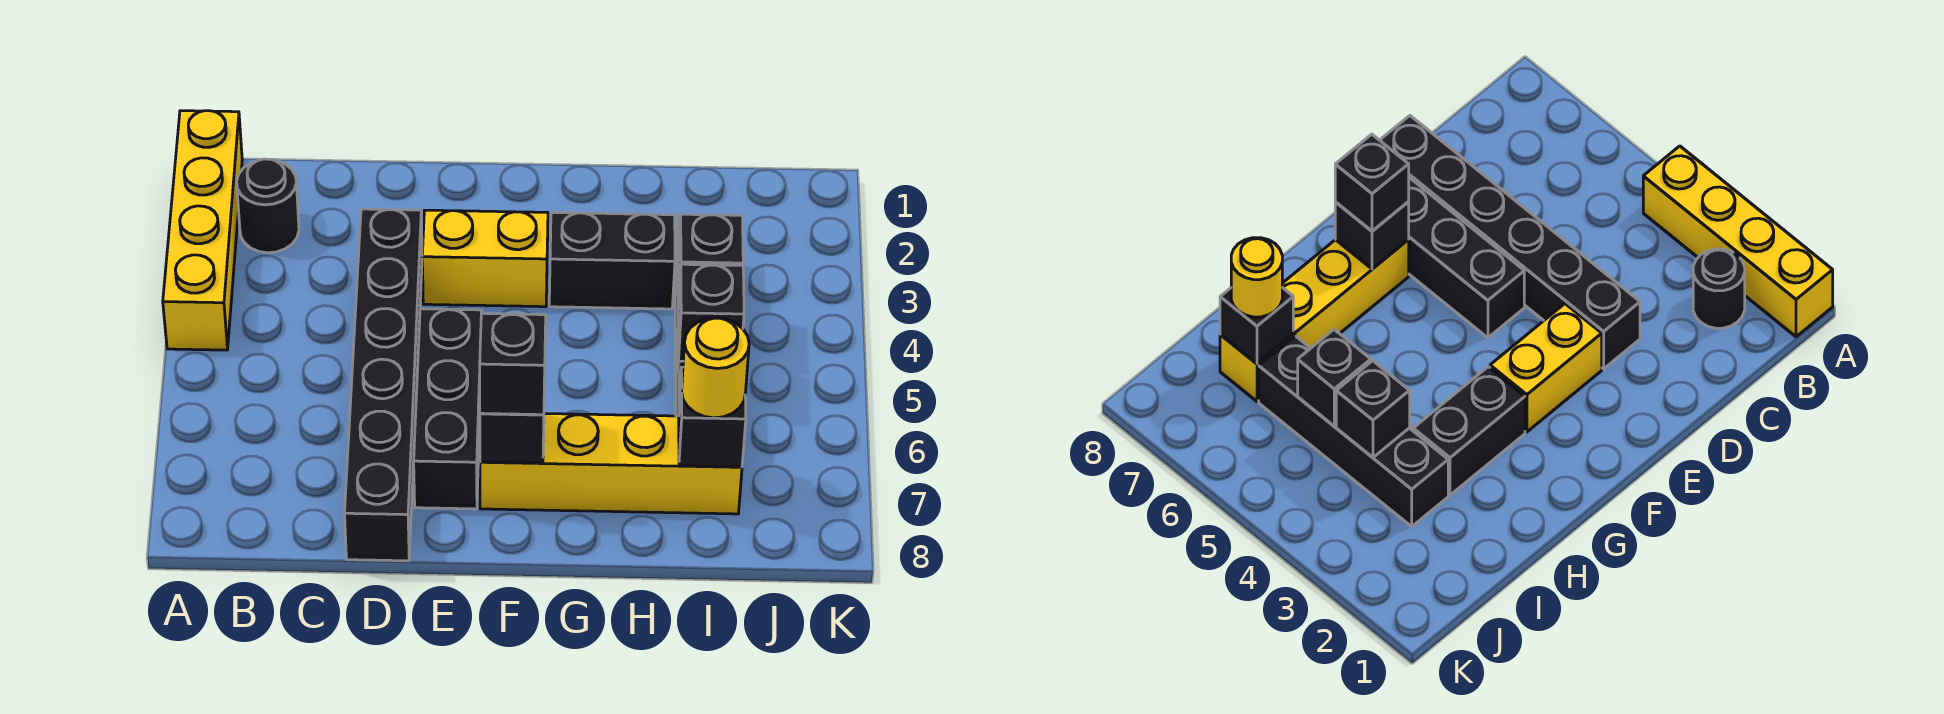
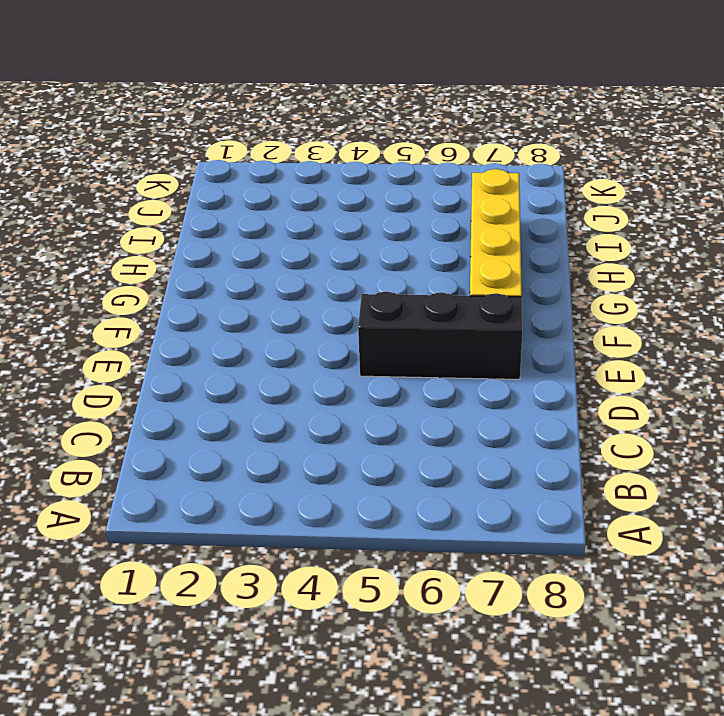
none -> yellow brick A1:A4 level 1
none -> black round brick B2 level 1
none -> black brick D3:D8 level 1

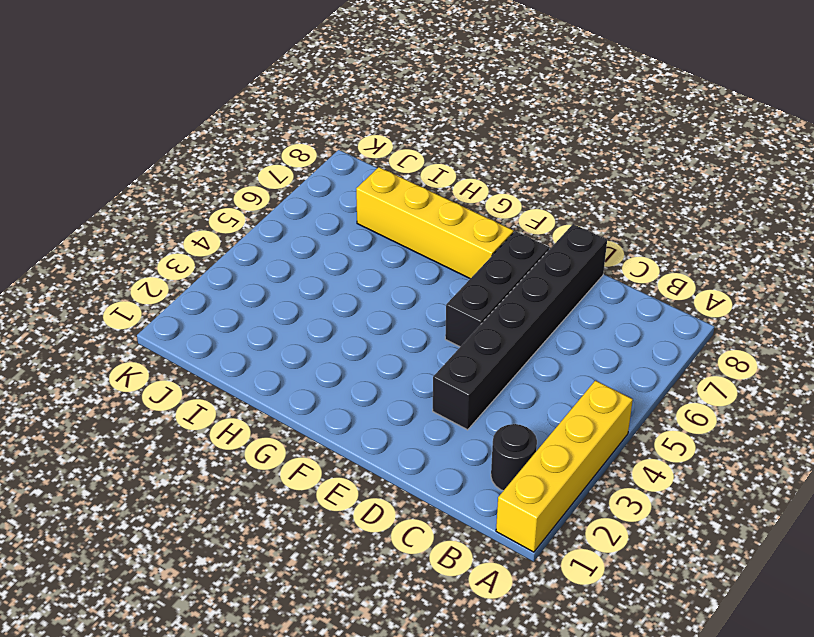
none -> yellow brick E3:F3 level 1
none -> black brick G3:H3 level 1
none -> black brick I3:I6 level 1

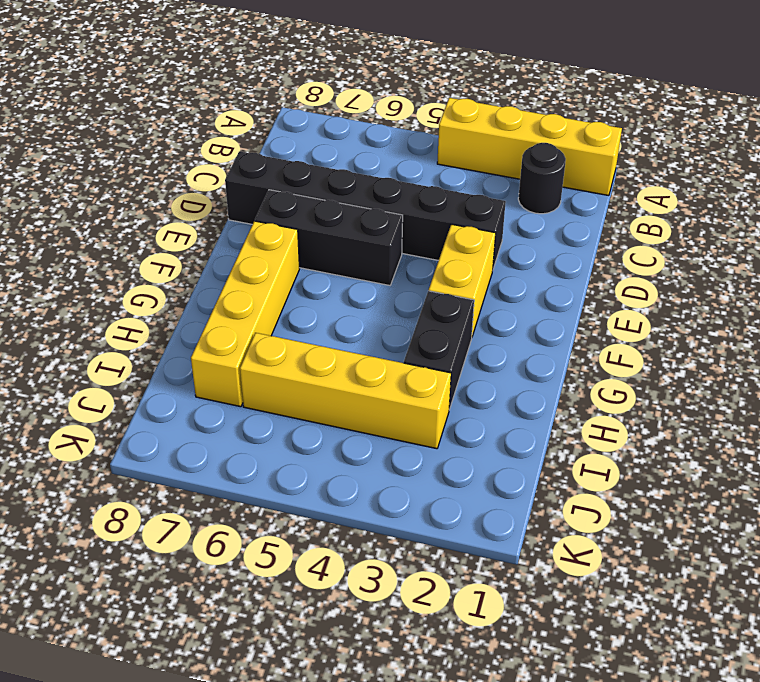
yellow brick I3:I6 level 1 -> black brick I3:I6 level 1
none -> black brick F7 level 2
none -> black brick I4 level 2
none -> black brick I5 level 2

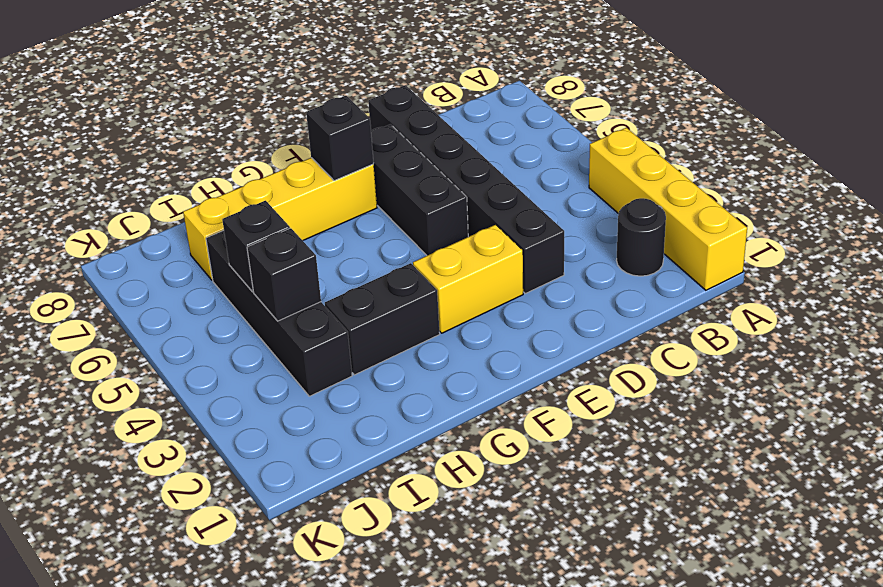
none -> black brick I7 level 2
none -> black brick F7 level 3
none -> yellow round brick I7 level 3

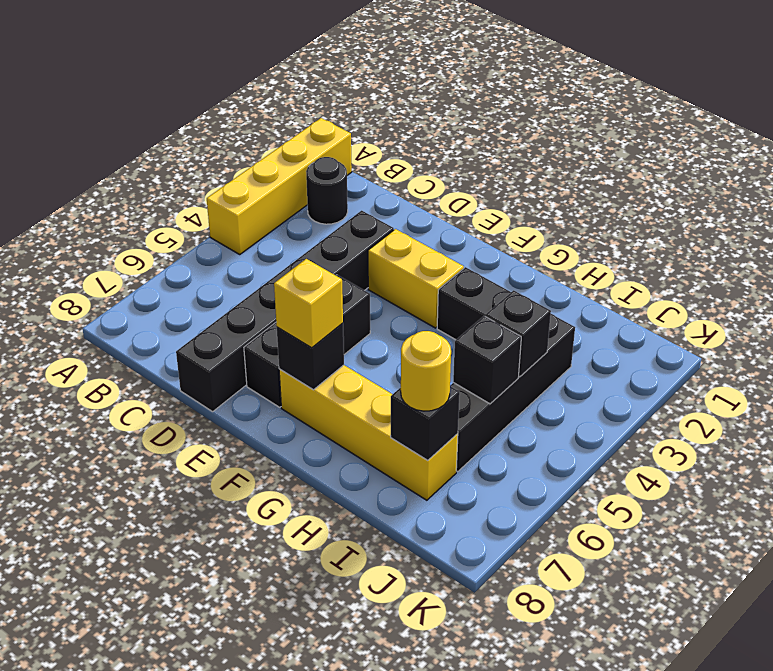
yellow brick F7 level 3 -> black brick F7 level 3

